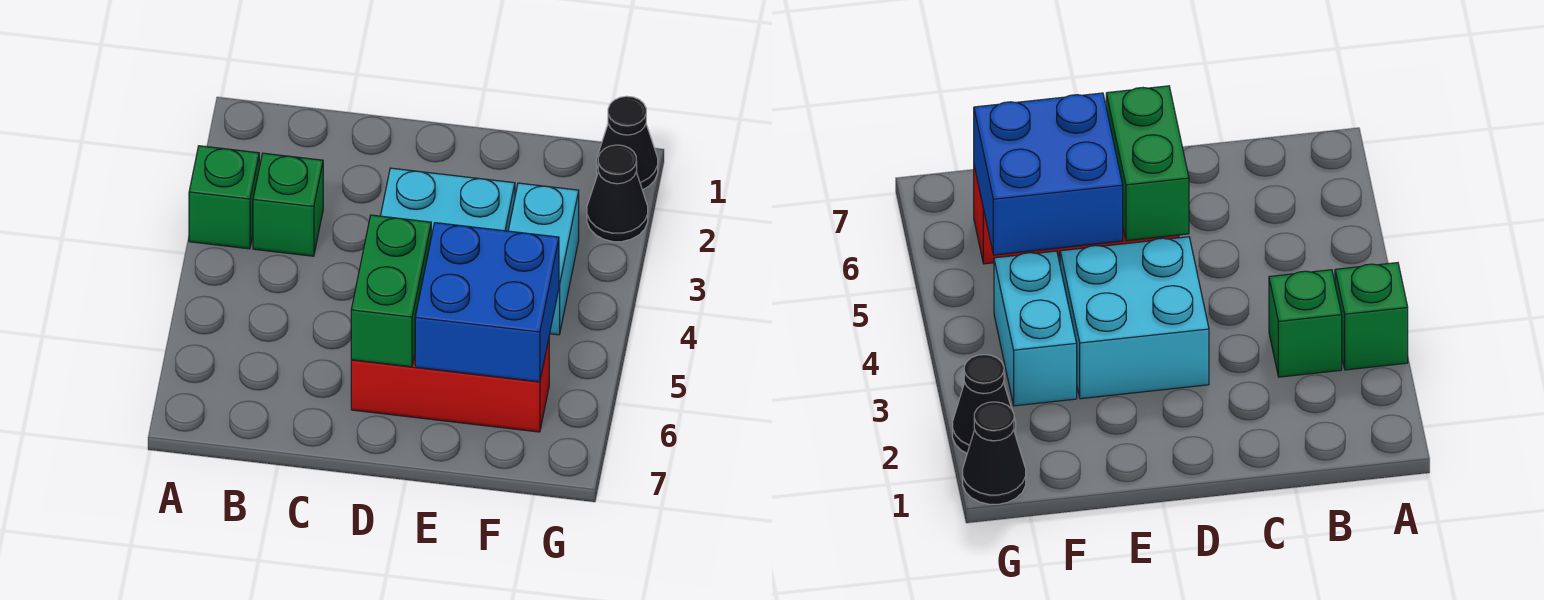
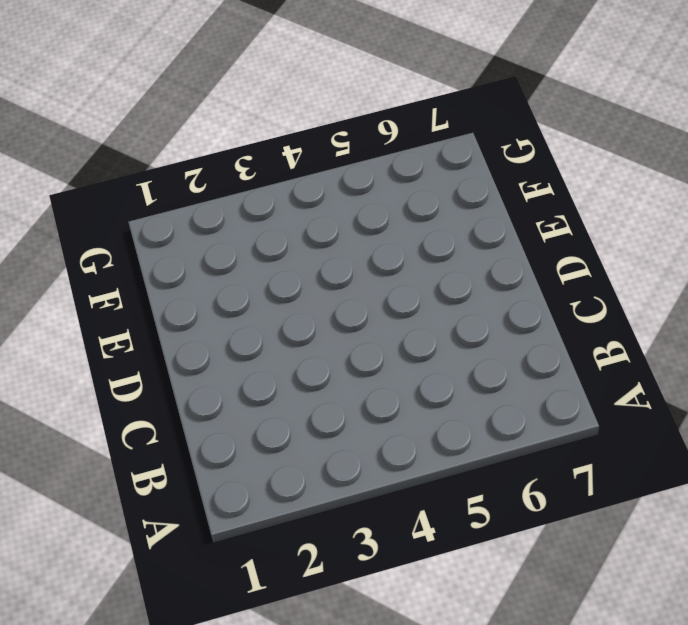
none -> green brick A3 level 1
none -> green brick B3 level 1

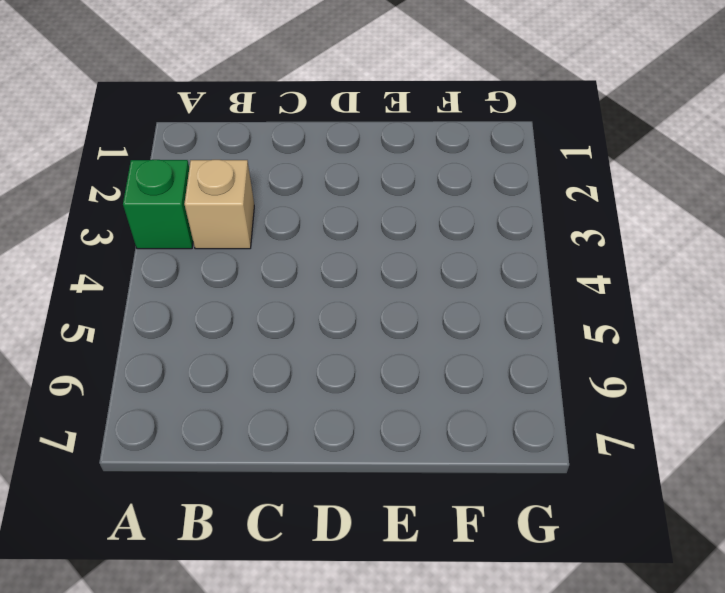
tan brick B3 level 1 -> green brick B3 level 1
none -> cyan brick D3:E4 level 1
none -> red brick D6:F6 level 1

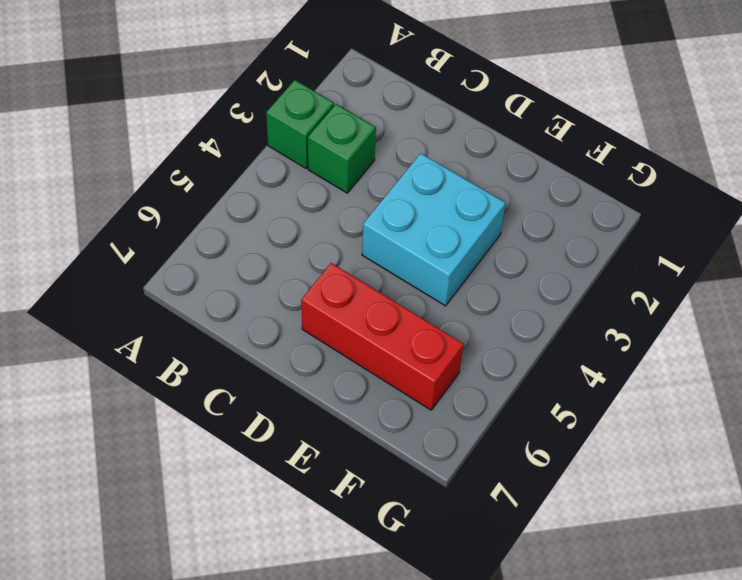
none -> cyan brick F3:F4 level 1
none -> black cone G1 level 1

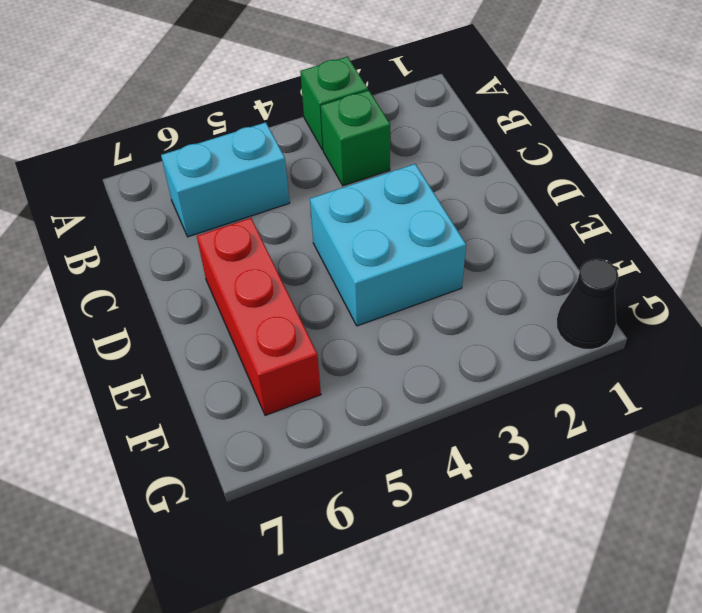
cyan brick B5:B6 level 1 -> cyan brick F3:F4 level 1
none -> black cone G2 level 1
none -> green brick D5:D6 level 2

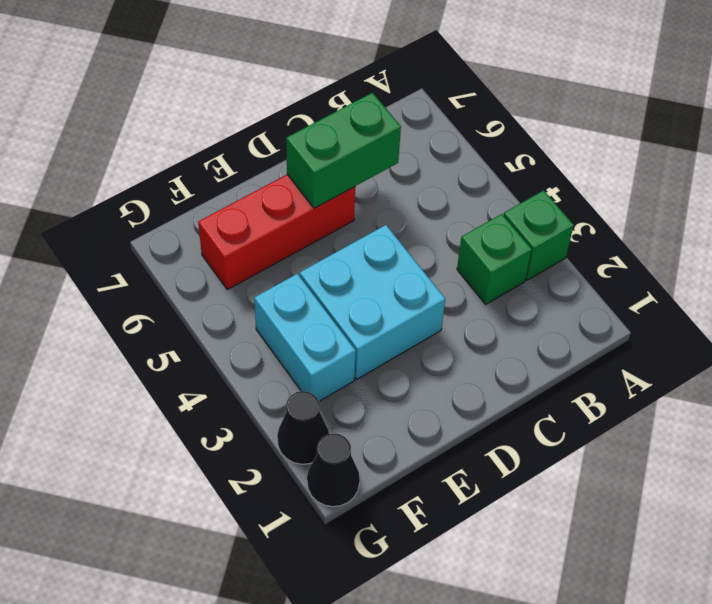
green brick C6:D6 level 2 -> green brick D5:D6 level 2
none -> blue brick E5:F6 level 2

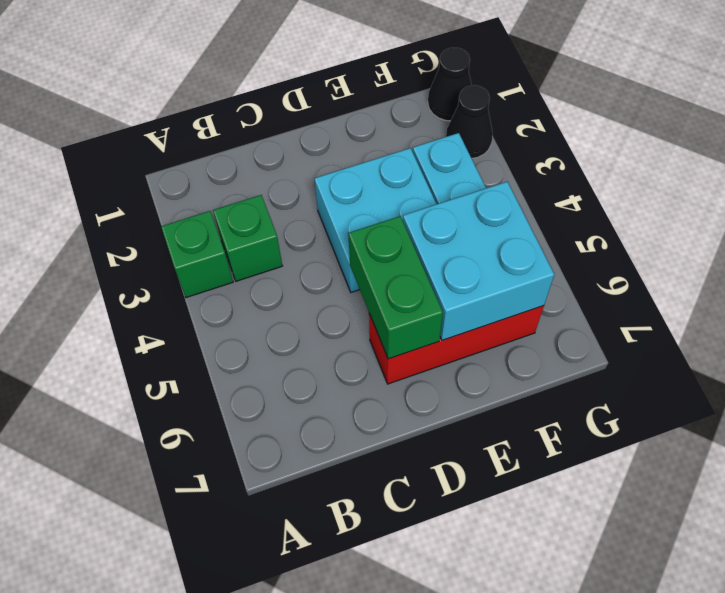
cyan brick E5:F6 level 2 -> blue brick E5:F6 level 2

